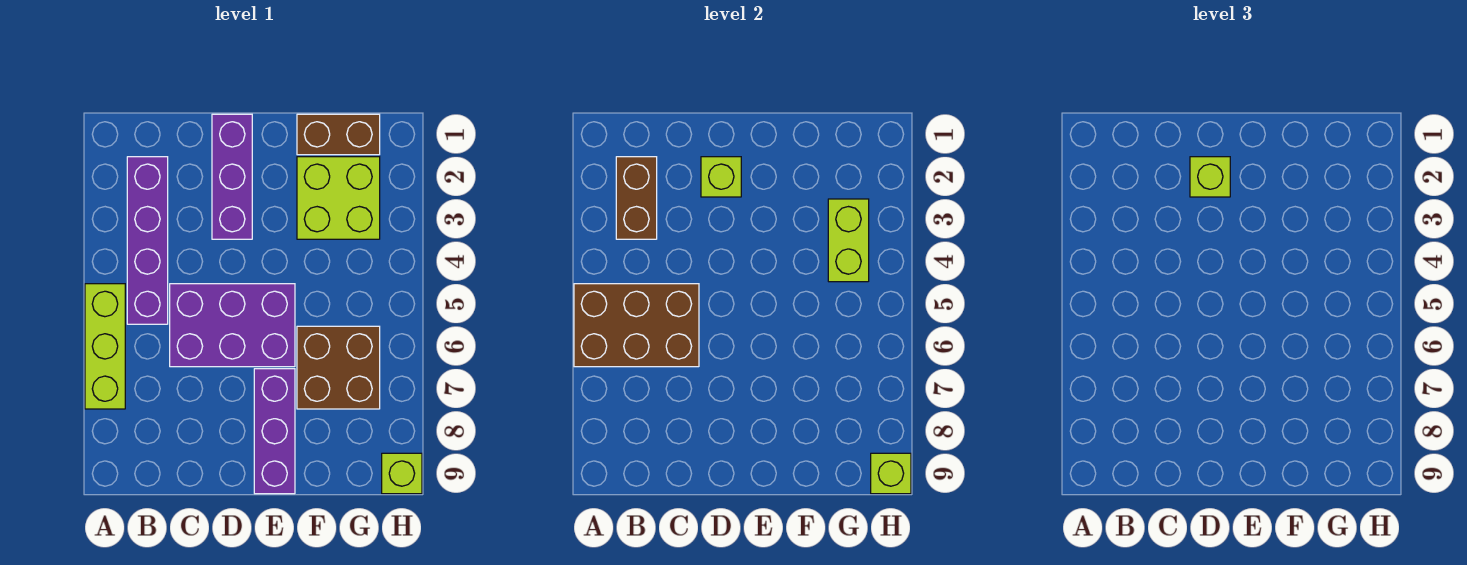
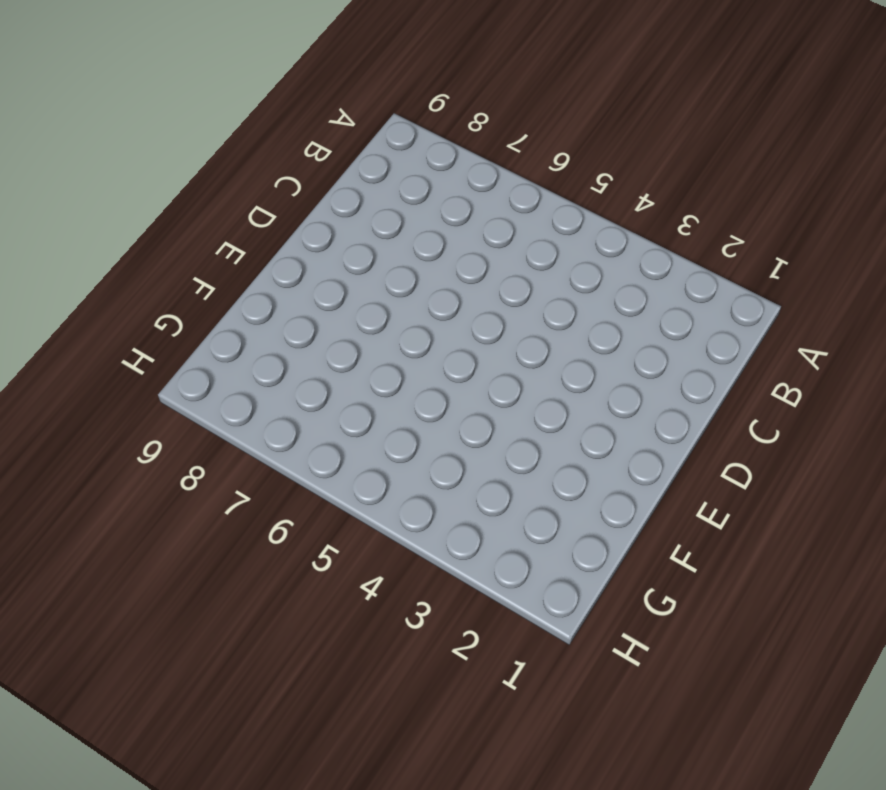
none -> lime brick A5:A7 level 1
none -> purple brick B2:B5 level 1
none -> purple brick C5:E6 level 1

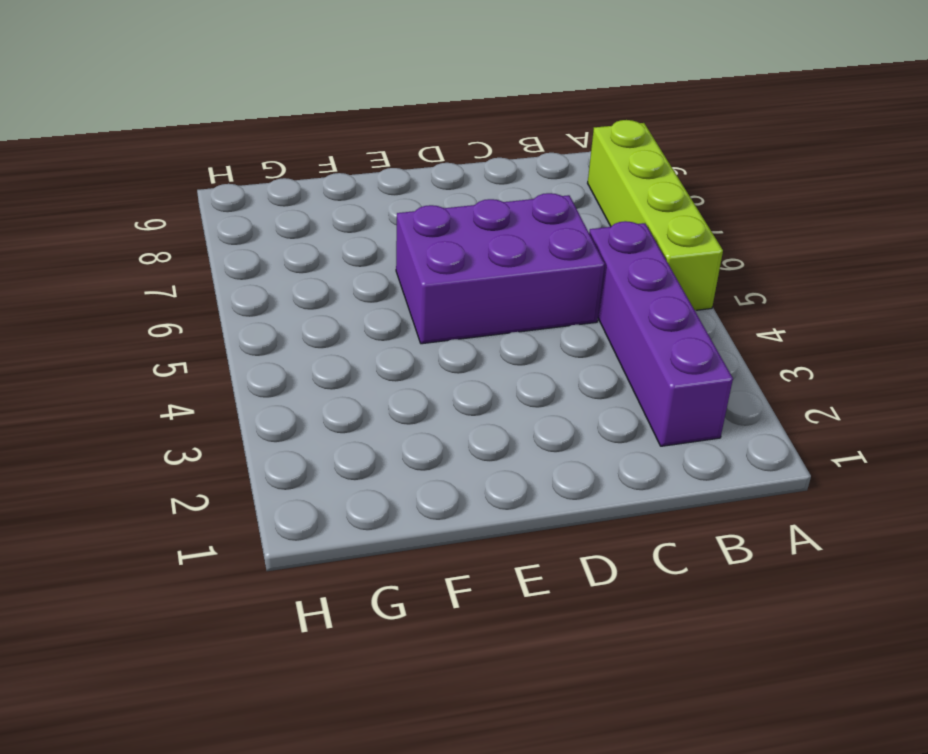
lime brick A5:A8 level 1 -> lime brick A5:A7 level 1
none -> purple brick D1:D3 level 1
none -> purple brick E7:E9 level 1
none -> brown brick F1:G1 level 1

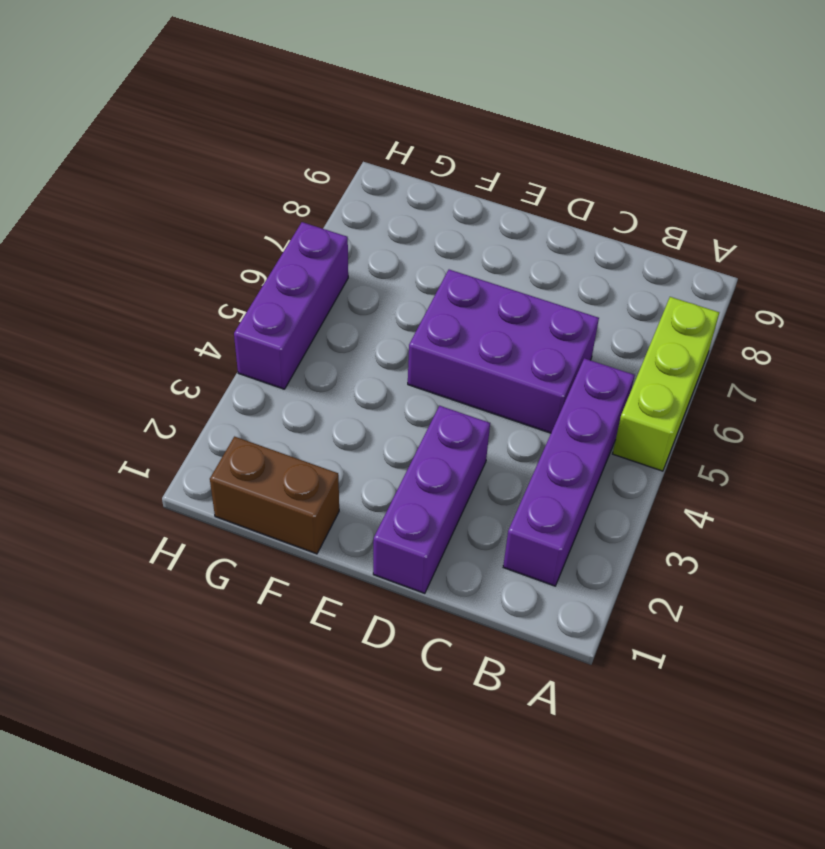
purple brick H4:H6 level 1 -> purple brick E7:E9 level 1
none -> lime brick F2:G3 level 1
none -> brown brick F6:G7 level 1
none -> lime brick H9 level 1

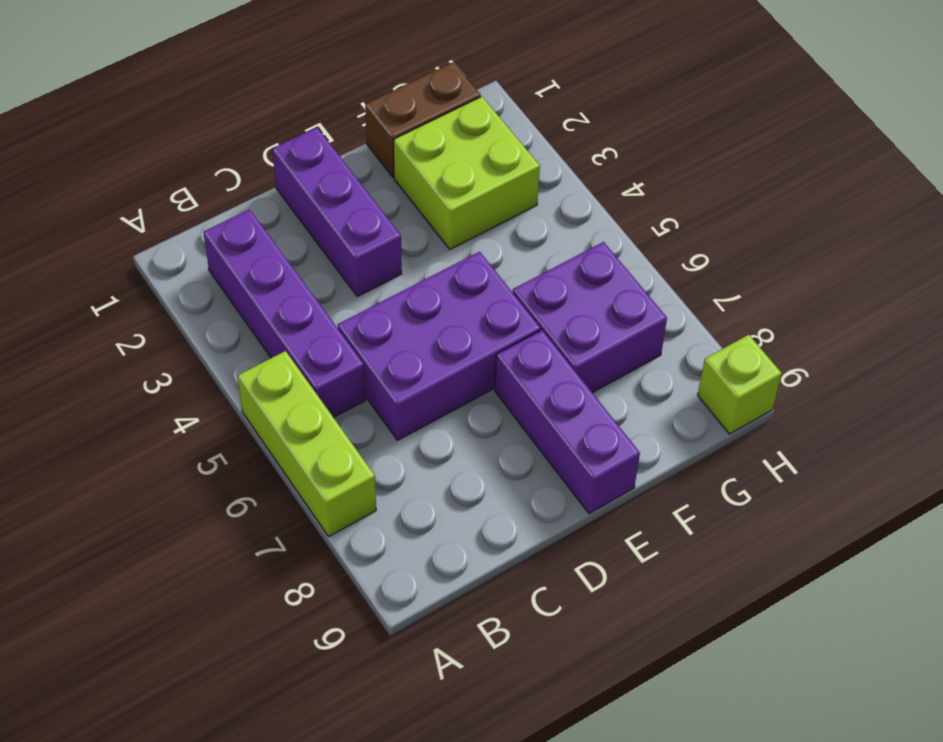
purple brick F6:G7 level 1 -> brown brick F6:G7 level 1
none -> brown brick A5:C6 level 2
none -> brown brick B2:B3 level 2
none -> lime brick D2 level 2

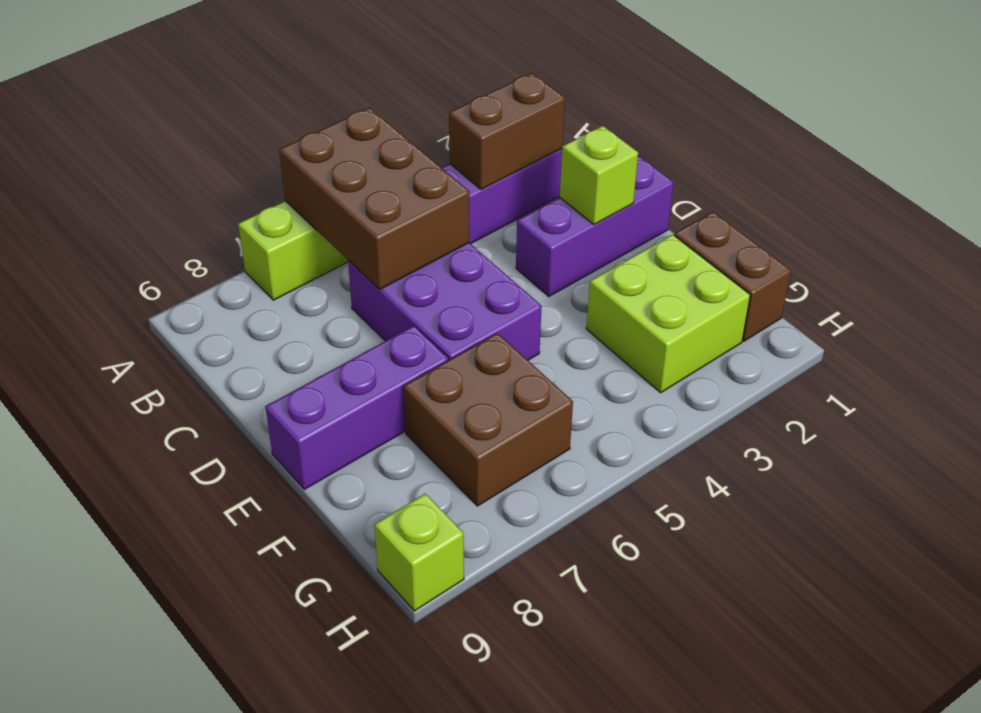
none -> lime brick G3:G4 level 2
none -> lime brick H9 level 2
none -> lime brick D2 level 3

